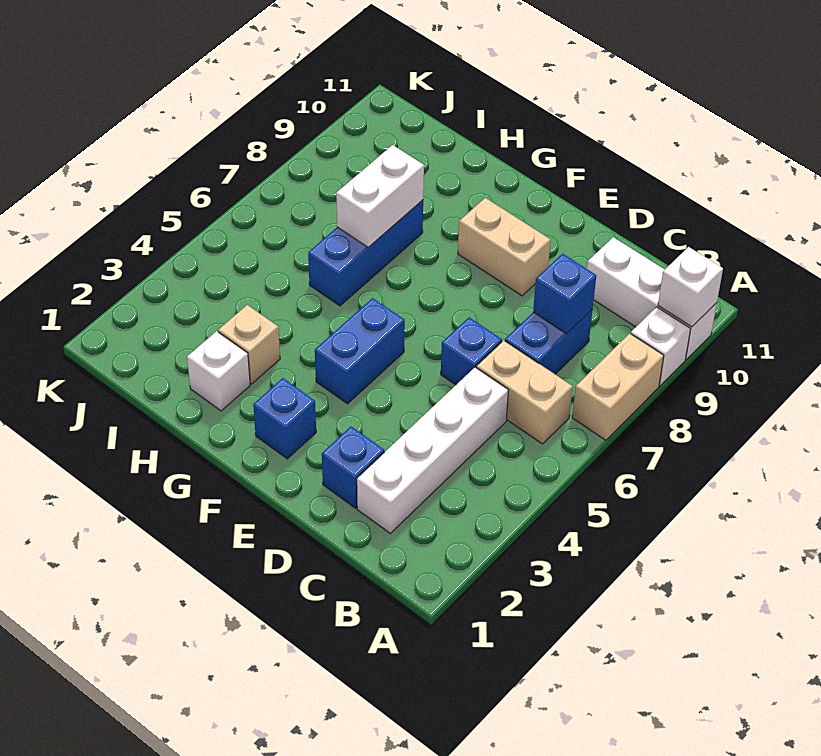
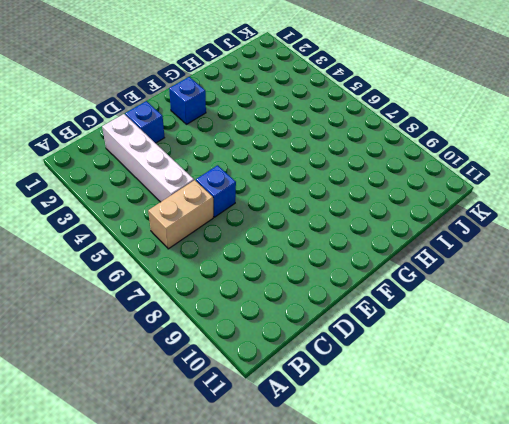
none -> tan brick A7:A8 level 1
none -> white brick A9 level 1
none -> white brick A10:C10 level 1

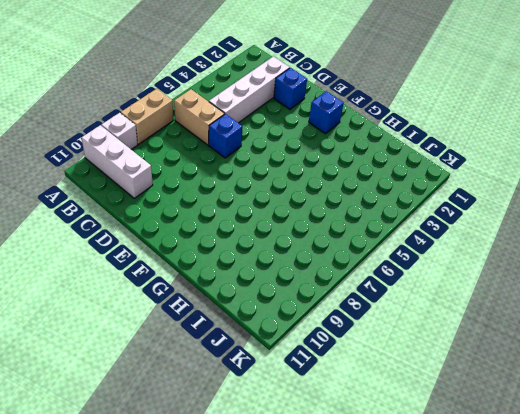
none -> blue brick C7:C8 level 1
none -> tan brick E9:F9 level 1
none -> blue brick F4:F5 level 1

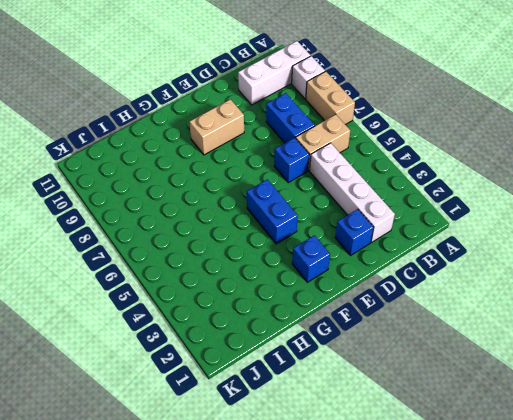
none -> white brick H2 level 1
none -> tan brick H3 level 1
none -> blue brick H6:H8 level 1

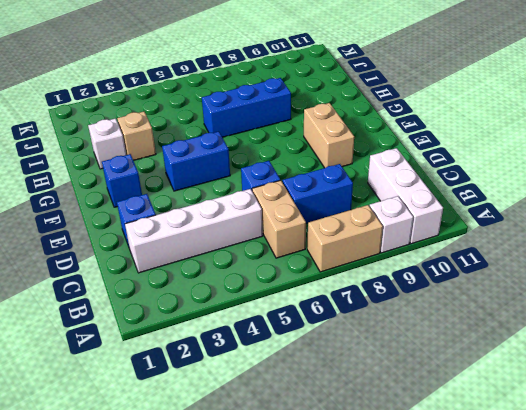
none -> white brick A10 level 2
none -> blue brick C8 level 2
none -> white brick H7:H8 level 2

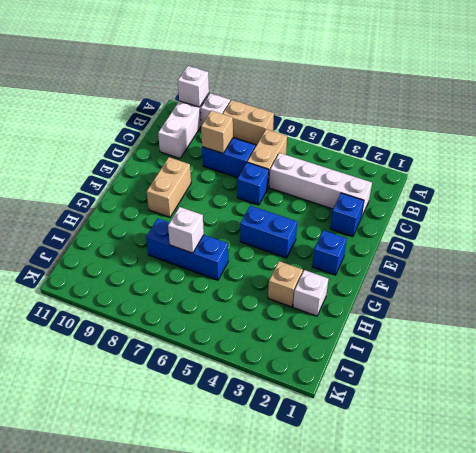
tan brick C8 level 2 -> blue brick C8 level 2
white brick H7 level 2 -> white brick H7:H8 level 2

